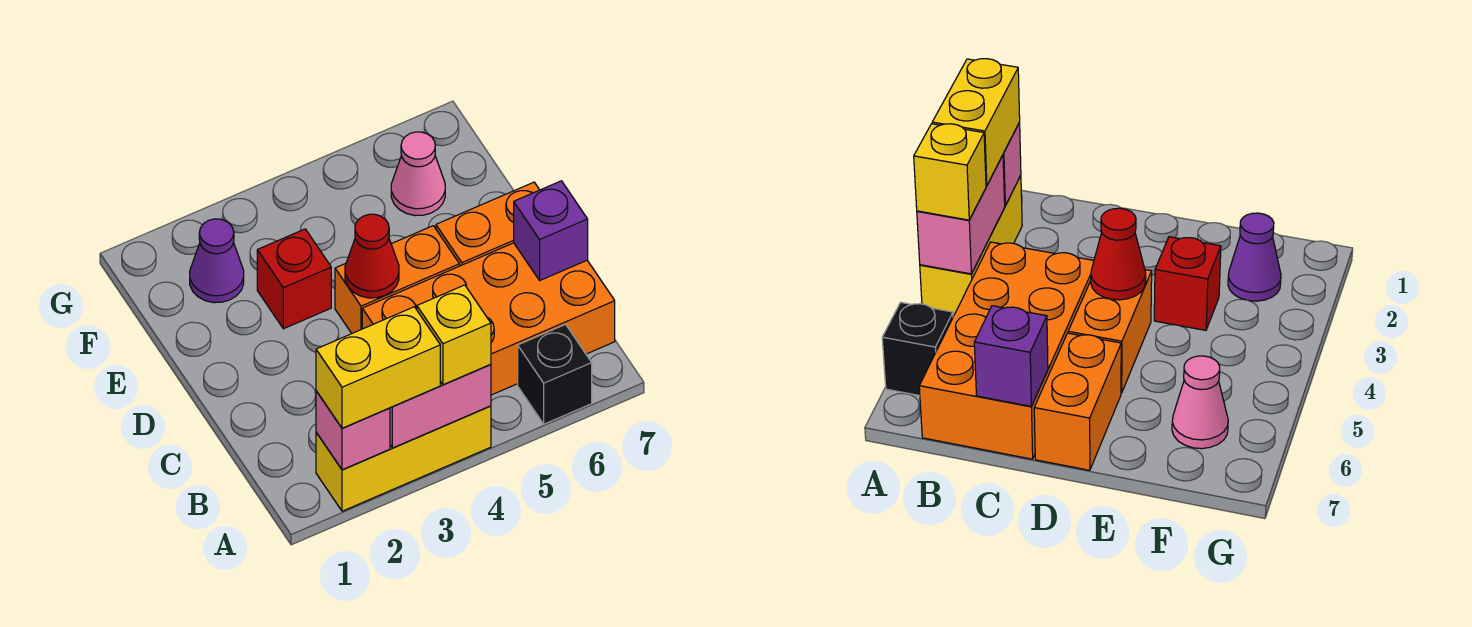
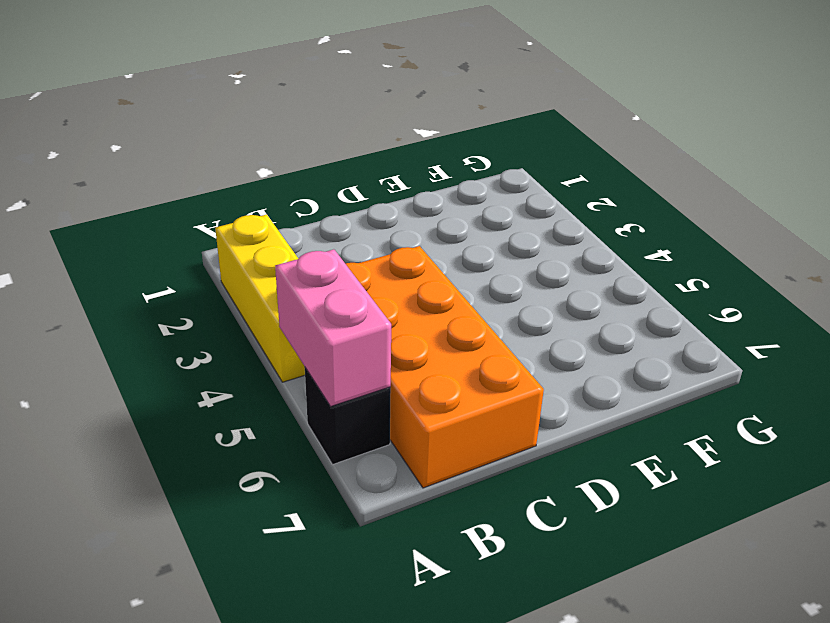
pink brick A5:A6 level 2 -> pink brick A3:A4 level 2
none -> orange brick D4:D5 level 1
none -> orange brick D6:D7 level 1
none -> red brick E3 level 1

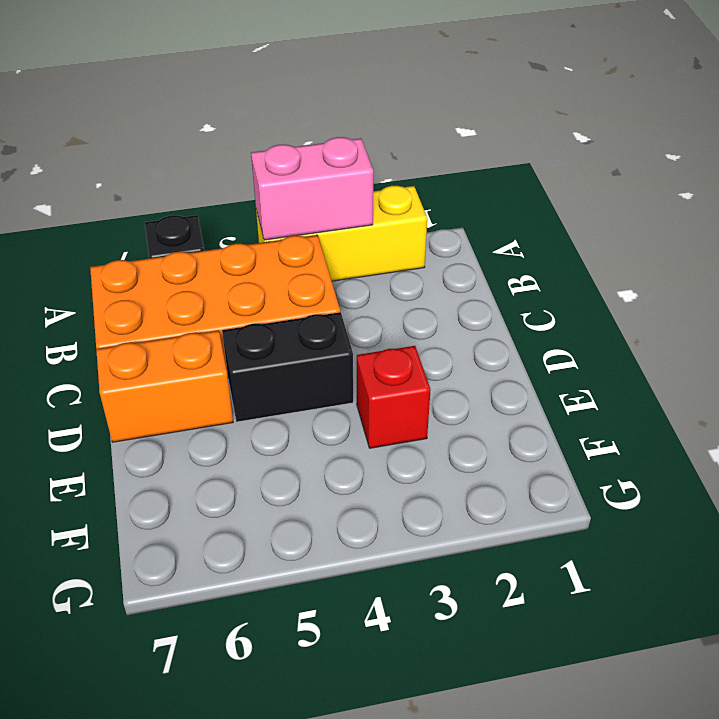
black brick D4:D5 level 1 -> orange brick D4:D5 level 1
none -> purple cone F2 level 1
none -> pink cone F6 level 1
none -> pink brick A2 level 2

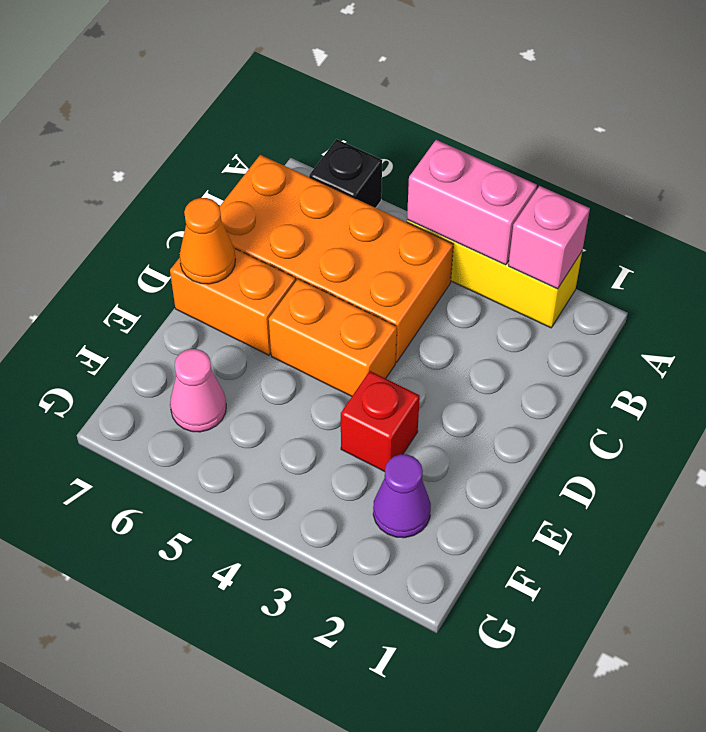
orange cone D7 level 2 -> none
none -> purple brick C7 level 2
none -> red cone D4 level 2
none -> yellow brick A2:A3 level 3

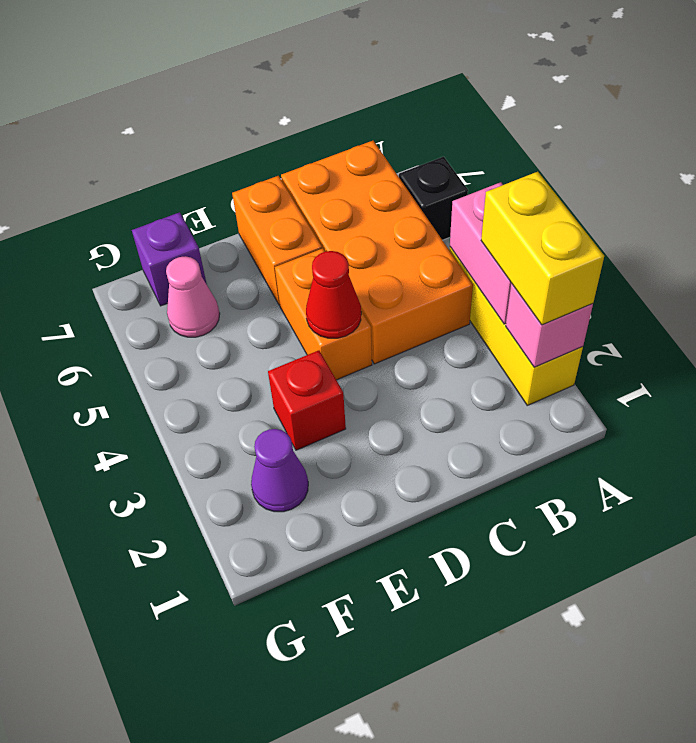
purple brick F7 level 1 -> purple brick C7 level 2
none -> yellow brick A4 level 3

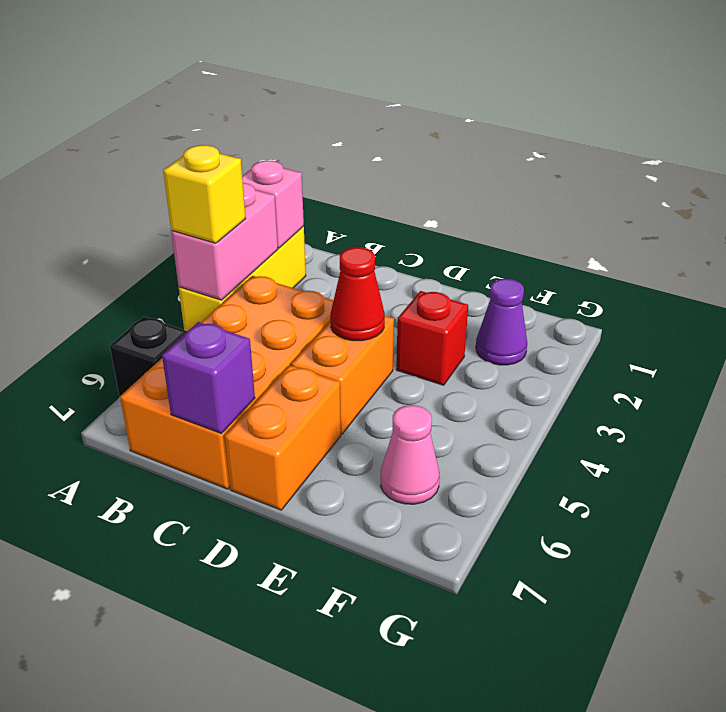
none -> yellow brick A2:A3 level 3

